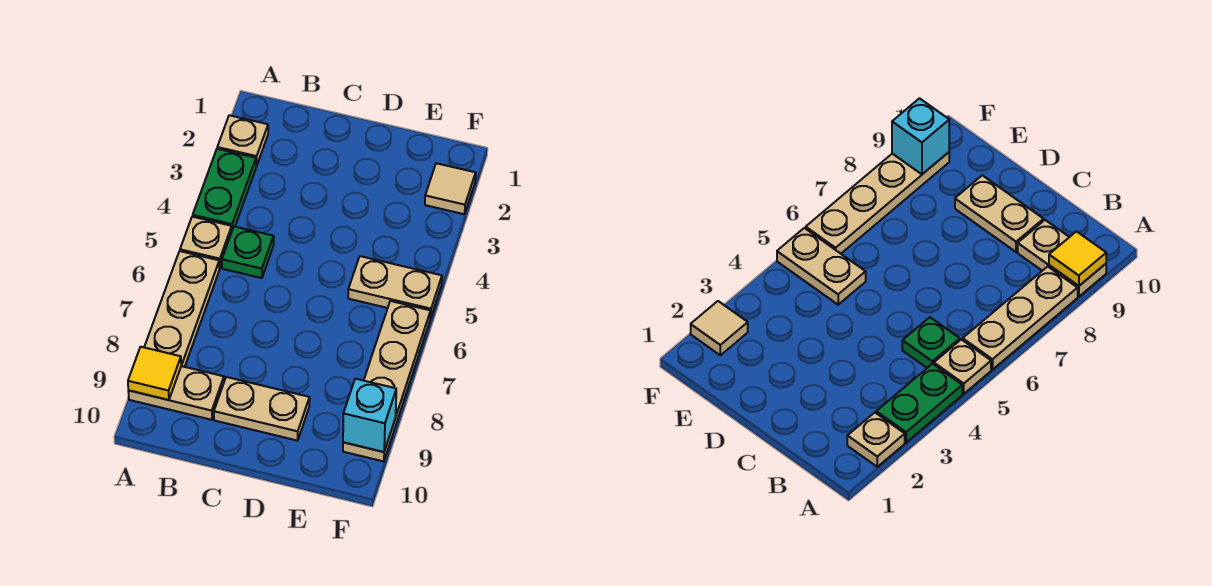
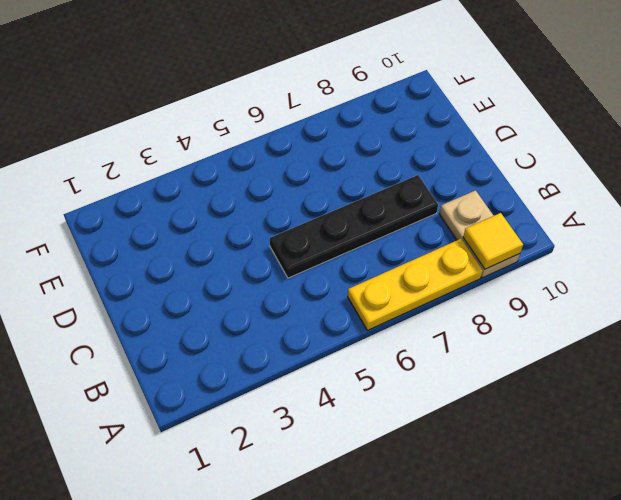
yellow plate A6:A8 level 1 -> tan plate A6:A8 level 1
black plate C5:C8 level 1 -> none
none -> tan plate A2 level 1
none -> green plate A3:A4 level 1
none -> tan plate A5 level 1

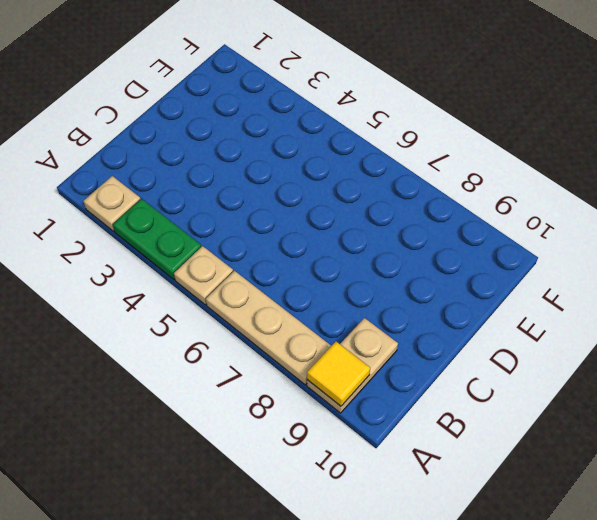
none -> green plate B5 level 1
none -> tan plate C9:D9 level 1
none -> tan plate E5:F5 level 1

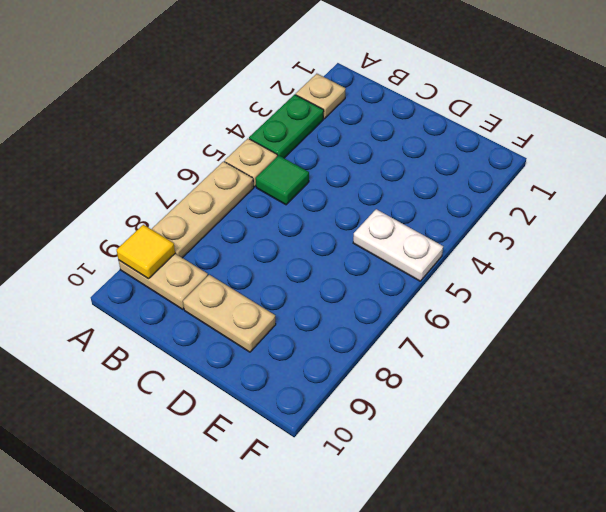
green tile B5 level 1 -> green plate B5 level 1
white plate E5:F5 level 1 -> tan plate E5:F5 level 1
none -> tan tile F2 level 1
none -> tan plate F6:F9 level 1
none -> cyan brick F9 level 2

